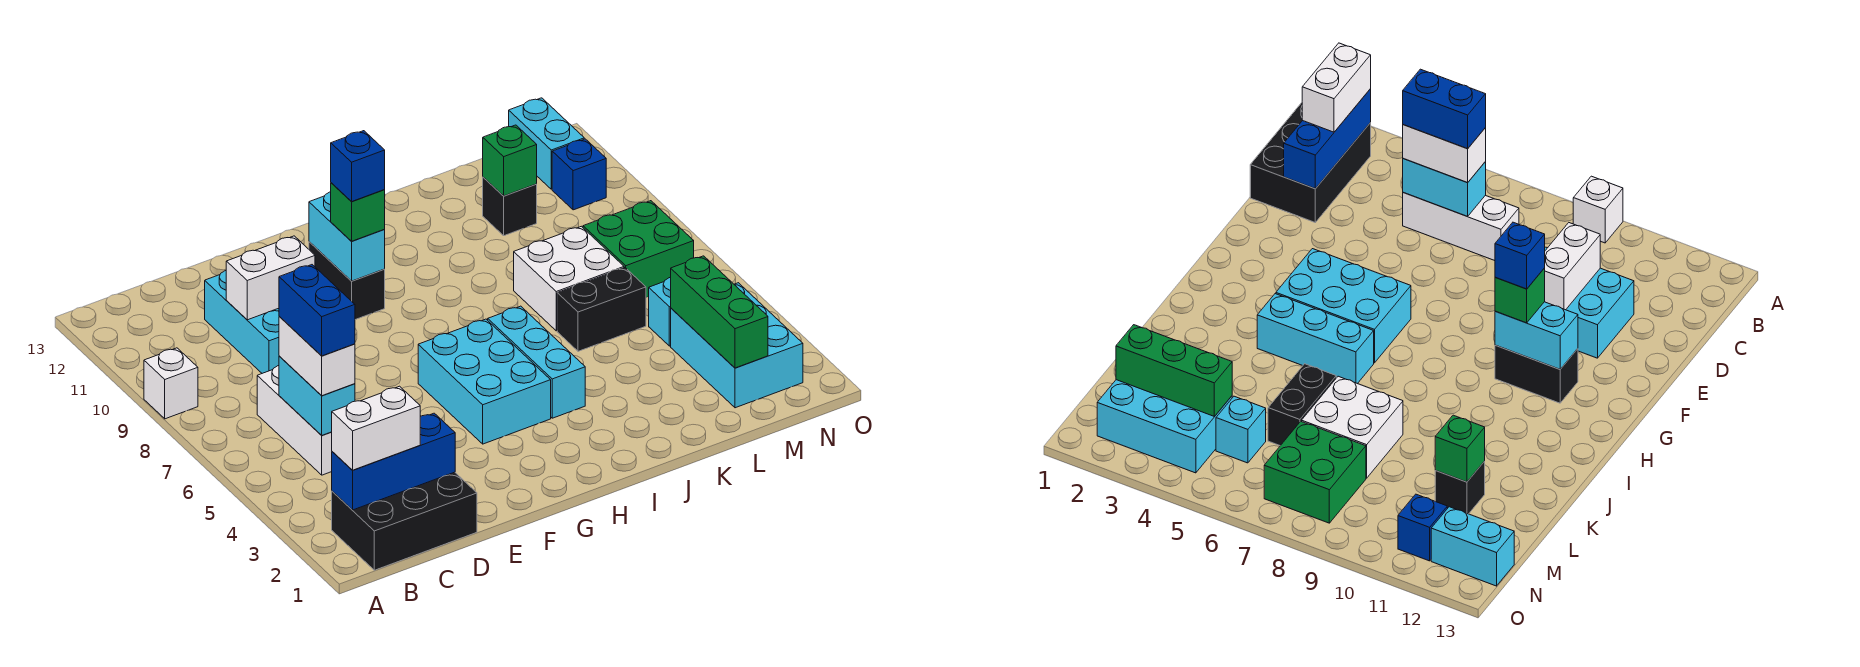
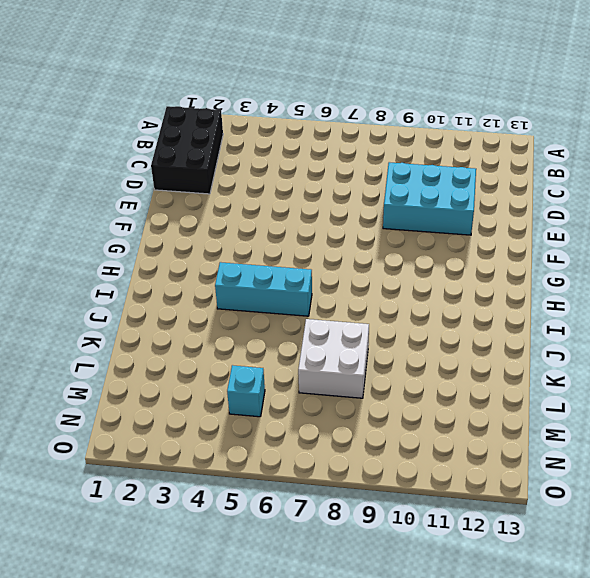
none -> white brick A9 level 1
none -> white brick C5:C7 level 1
none -> cyan brick G4:H6 level 1

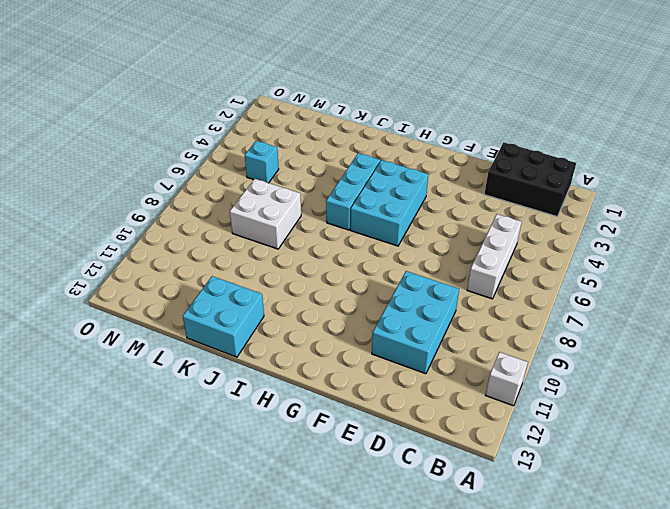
white brick A11 level 1 -> white brick A9 level 1
cyan brick J12:K13 level 1 -> none
none -> black brick G10:G11 level 1
none -> black brick K6:L6 level 1
none -> black brick L11 level 1

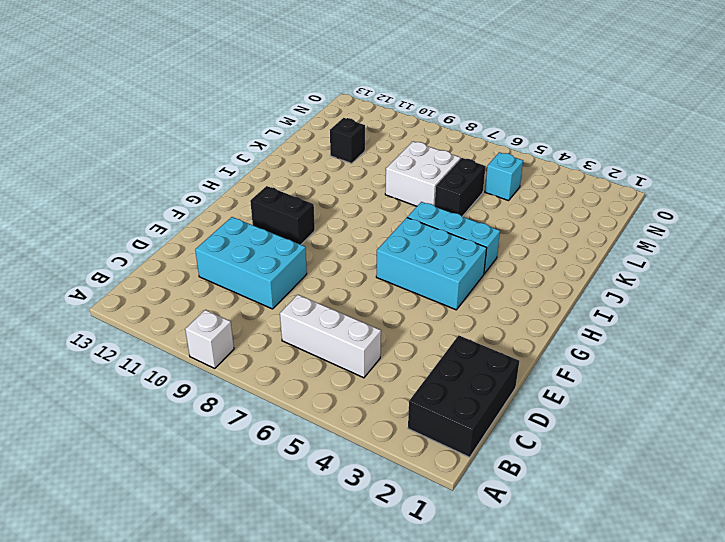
none -> cyan brick M2:N4 level 1
none -> green brick M7:N8 level 1
none -> blue brick N11 level 1

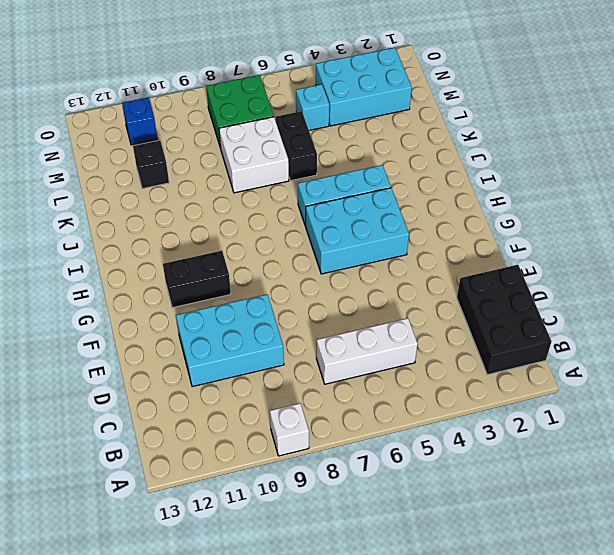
none -> cyan brick N12:N13 level 1
none -> blue brick B2:D2 level 2
none -> cyan brick C5:C6 level 2

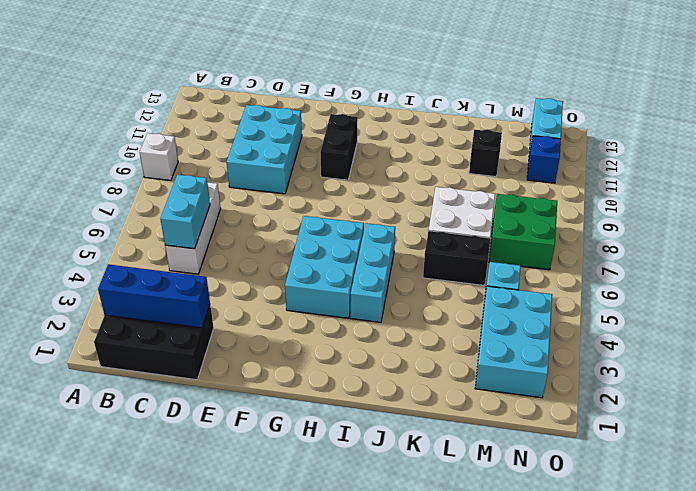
none -> white brick D10:E10 level 2
none -> cyan brick G10:G11 level 2
none -> green brick L11 level 2

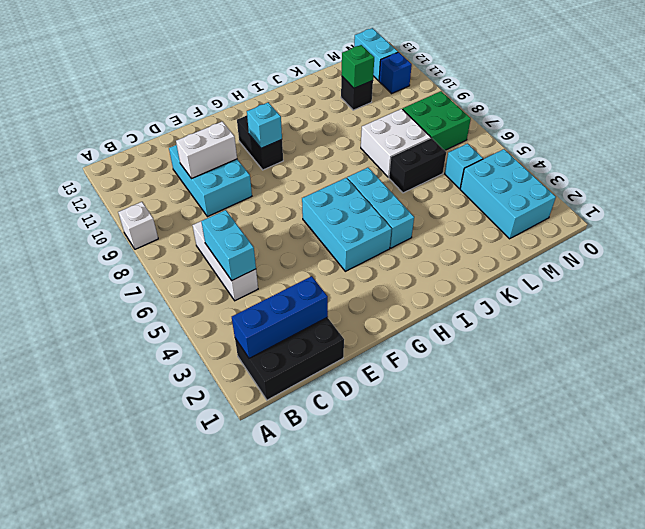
cyan brick G10 level 2 -> cyan brick G10:G11 level 2
none -> green brick M2:M4 level 2
none -> white brick B2:C2 level 3
none -> white brick C5:C6 level 3

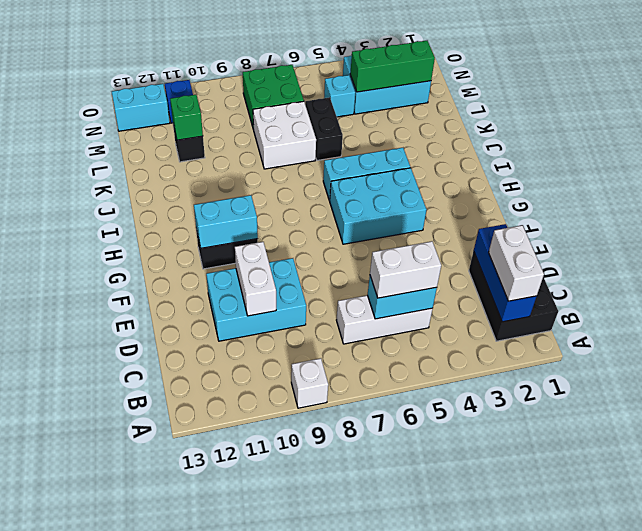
none -> green brick G10 level 3
none -> blue brick C5:C6 level 4
none -> blue brick G10 level 4

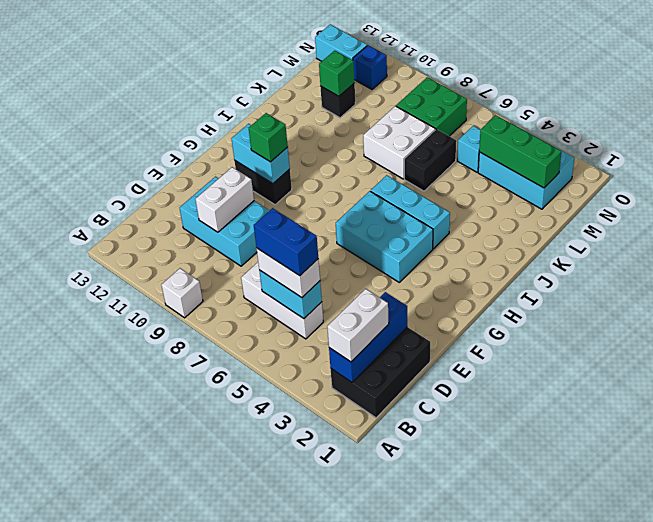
none -> blue brick G10 level 4

